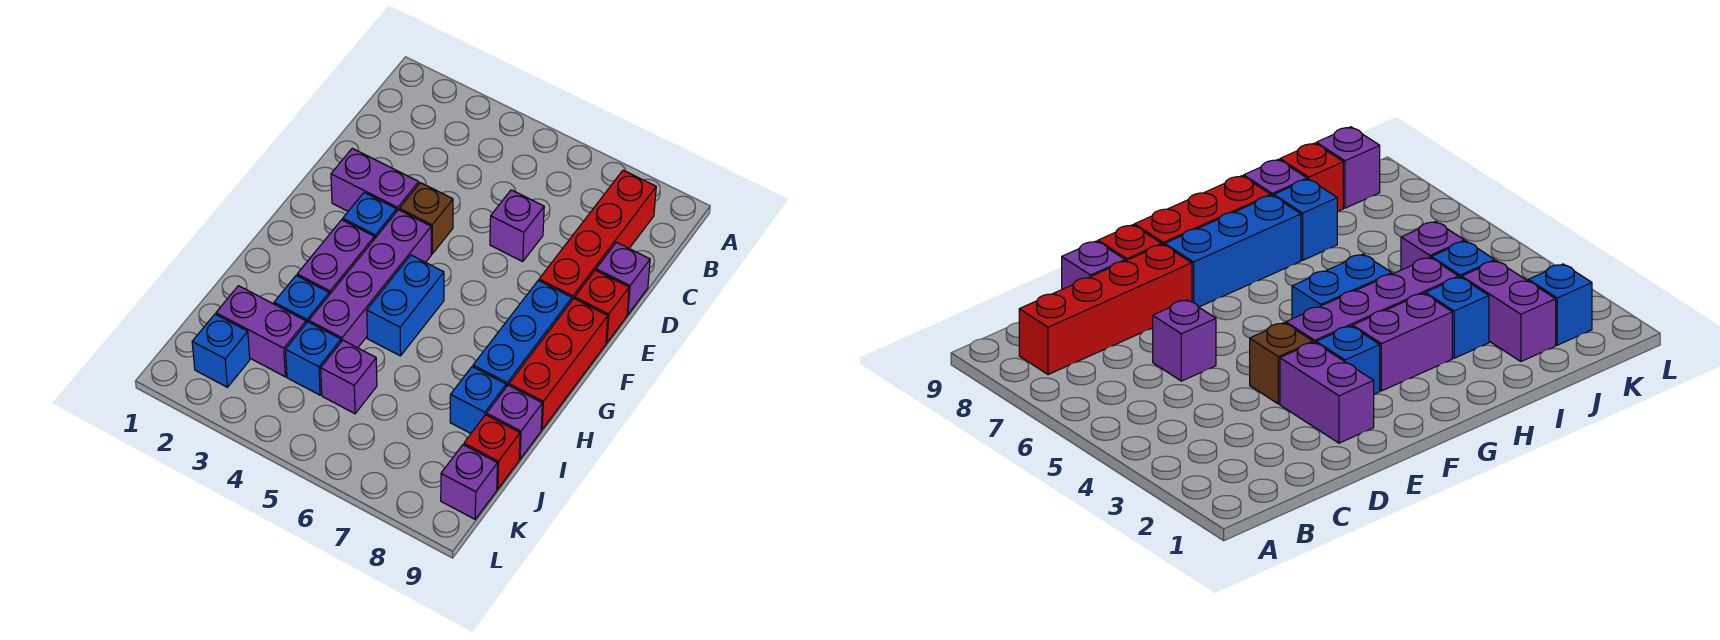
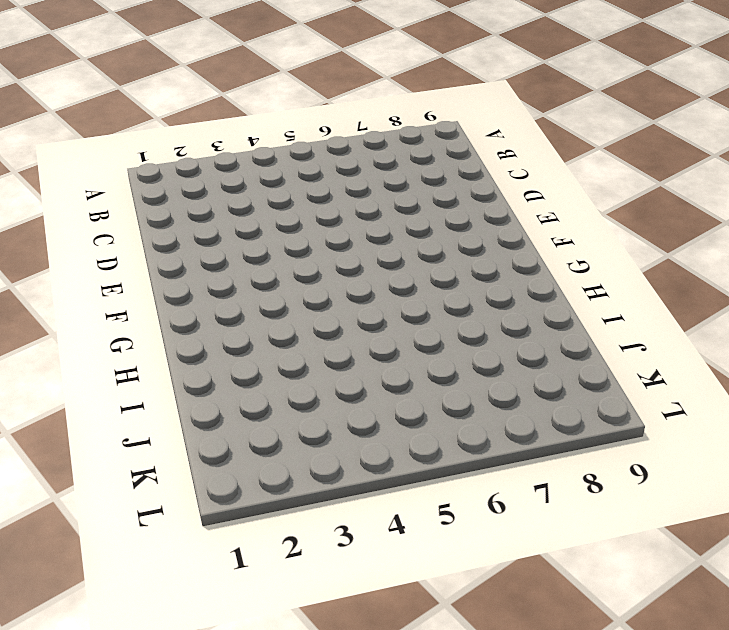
none -> red brick B8:E8 level 1
none -> purple brick D6 level 1
none -> purple brick D9 level 1

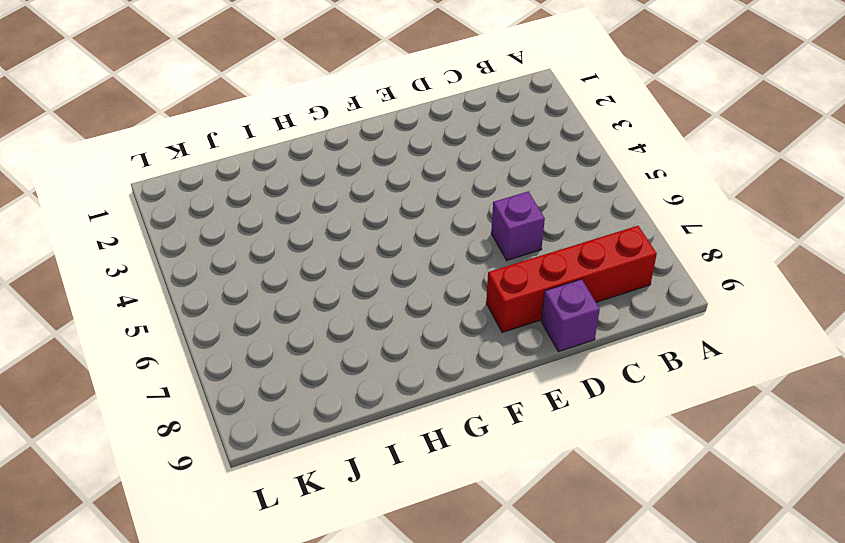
none -> purple brick E2:E3 level 1
none -> brown brick E4 level 1
none -> red brick E9 level 1

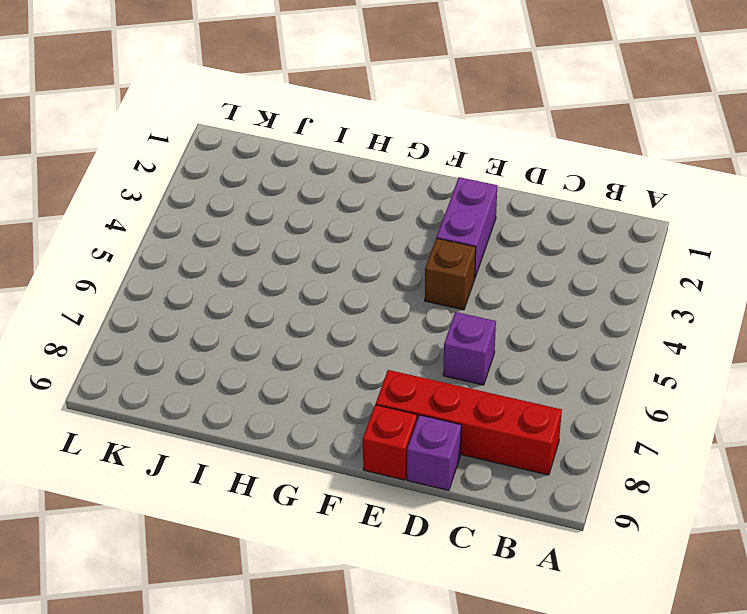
none -> blue brick F3 level 1
none -> purple brick F4:I4 level 1
none -> blue brick F8:H8 level 1

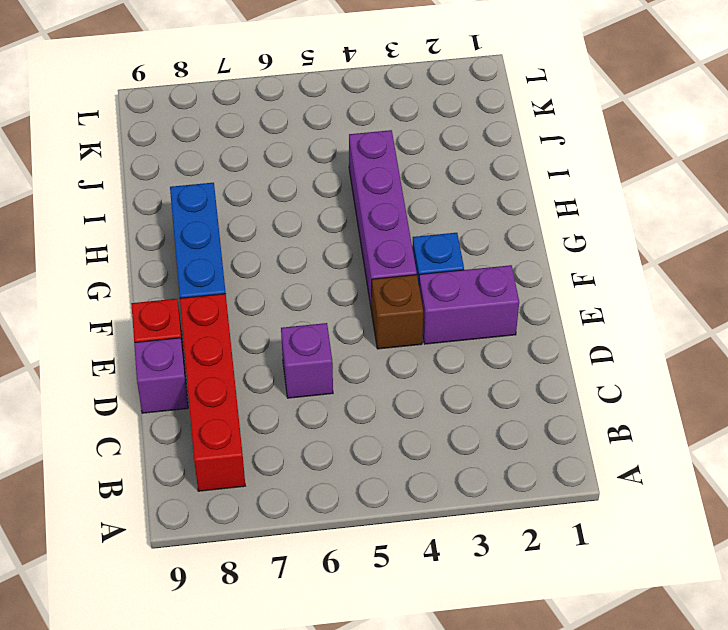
none -> red brick F9:H9 level 1
none -> purple brick G3:H3 level 1
none -> blue brick G5:H5 level 1

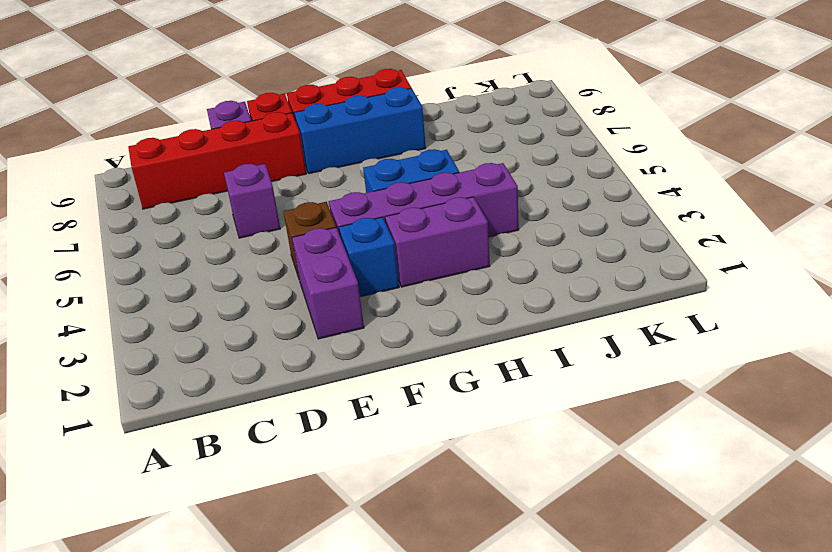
none -> blue brick I3 level 1
none -> blue brick I8 level 1
none -> purple brick I9 level 1

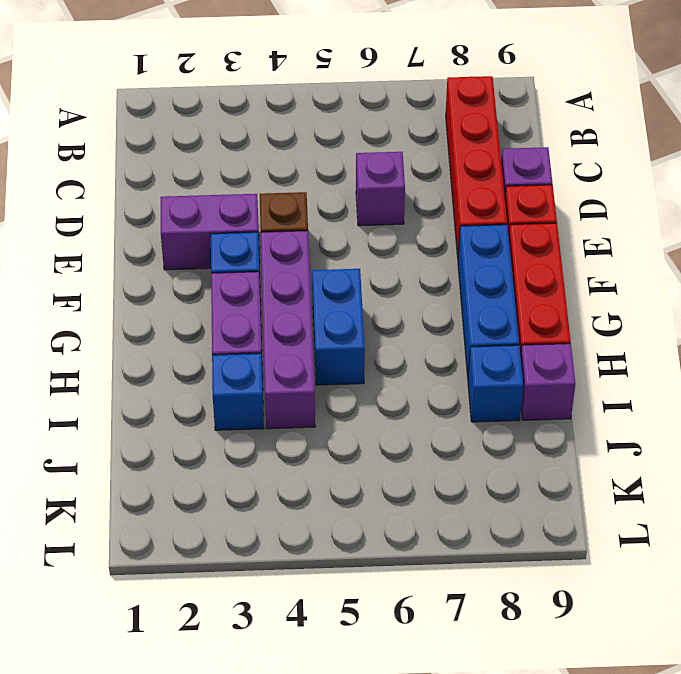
none -> purple brick J2:J3 level 1
none -> blue brick J4 level 1
none -> purple brick J5 level 1

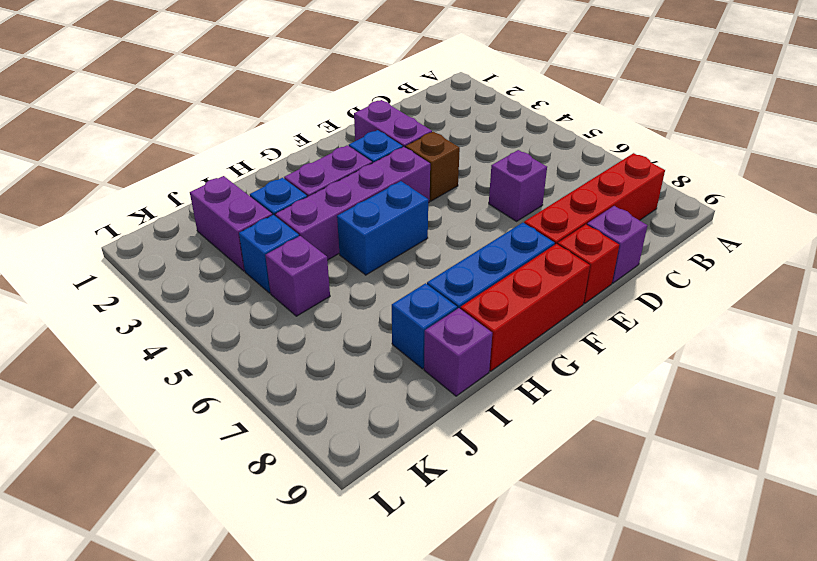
none -> red brick J9 level 1
none -> blue brick K2 level 1
none -> purple brick K9 level 1

